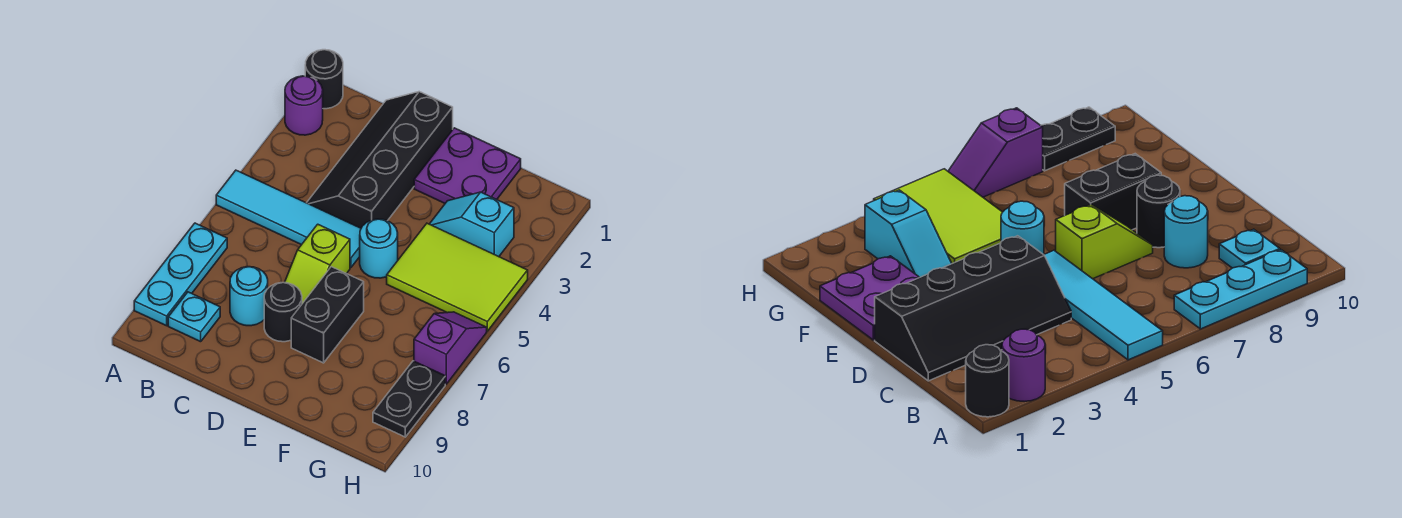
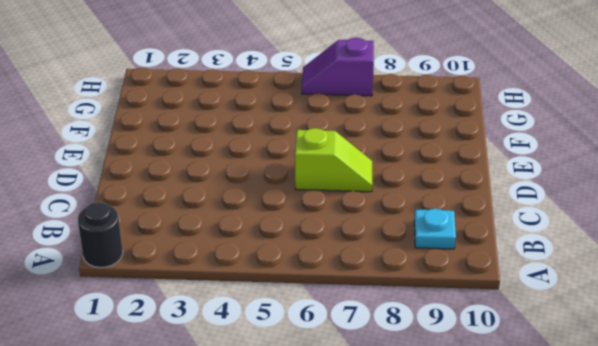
none -> purple round brick A2 level 1
none -> cyan tile A5:D5 level 1
none -> cyan plate A7:A9 level 1

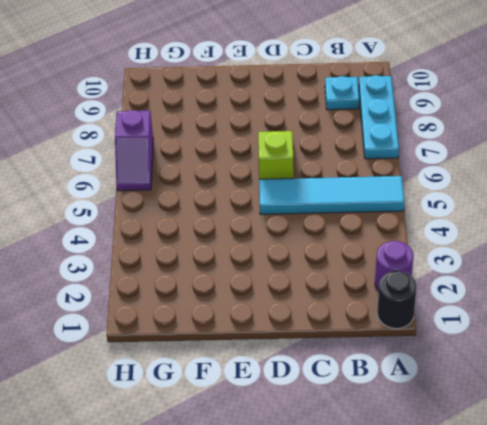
none -> black slope C1:D4 level 1 top D
none -> cyan round brick C8 level 1
none -> black round brick D8 level 1

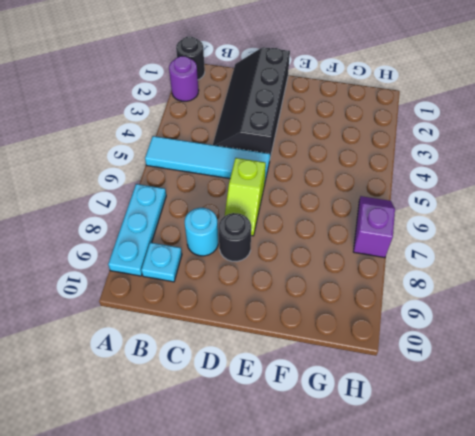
none -> purple plate E1:F2 level 1
none -> cyan round brick E5 level 1
none -> black brick E7:E8 level 1

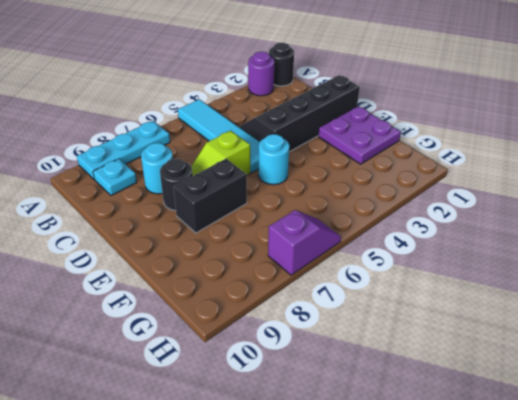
none -> cyan slope F3:G3 level 1 top G
none -> lime tile F4:H5 level 1
none -> black plate H8:H9 level 1

